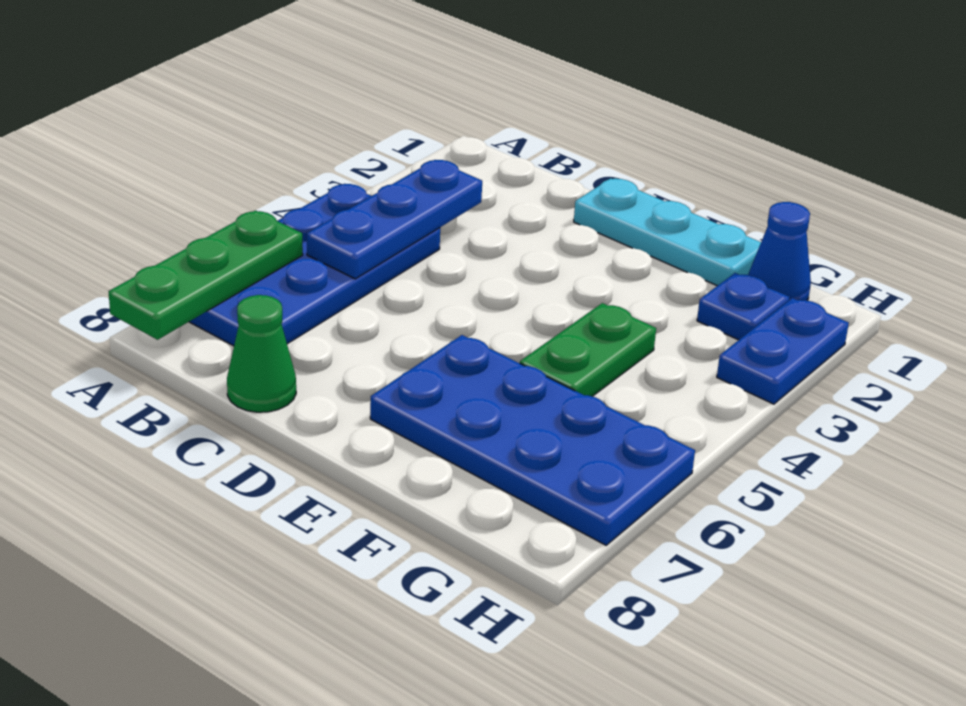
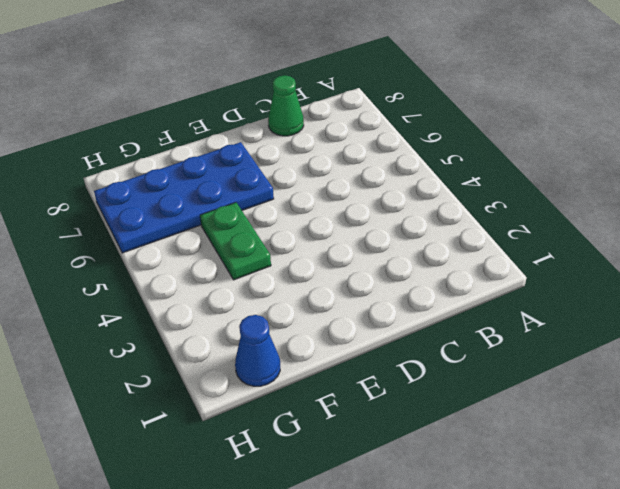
none -> blue plate A4:B7 level 1
none -> cyan plate D1:F1 level 1

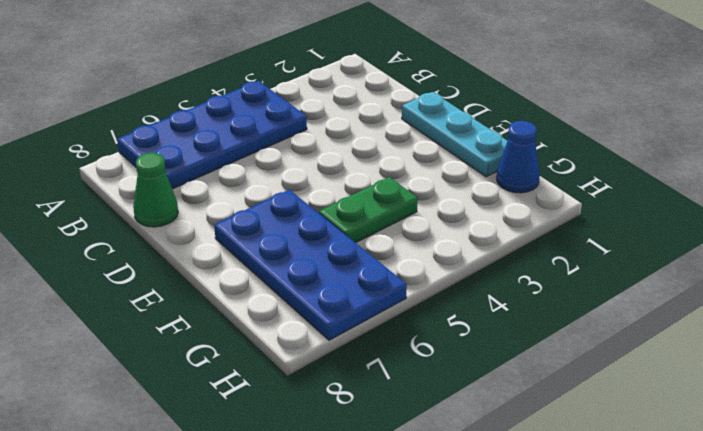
none -> blue plate G2 level 1
none -> blue plate H2:H3 level 1

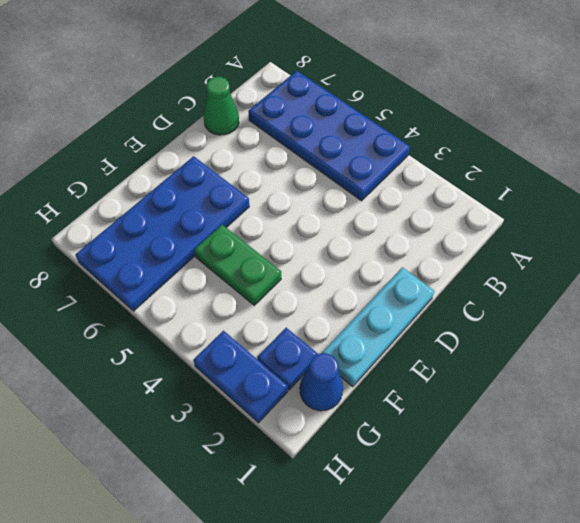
none -> green plate A6:A8 level 2
none -> blue plate B3:B5 level 2

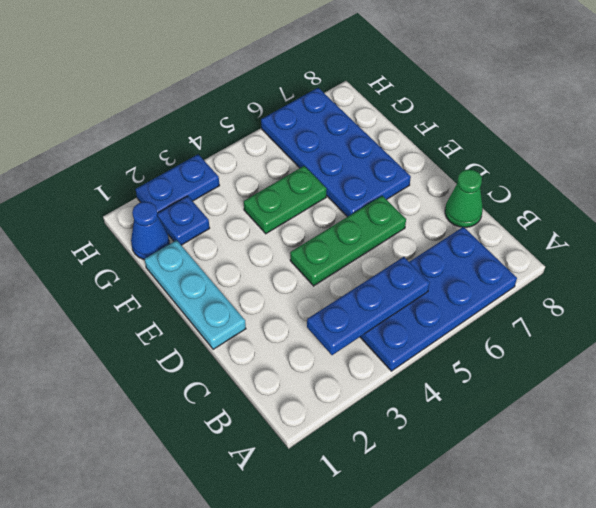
green plate D4:D6 level 1 -> green plate A6:A8 level 2

